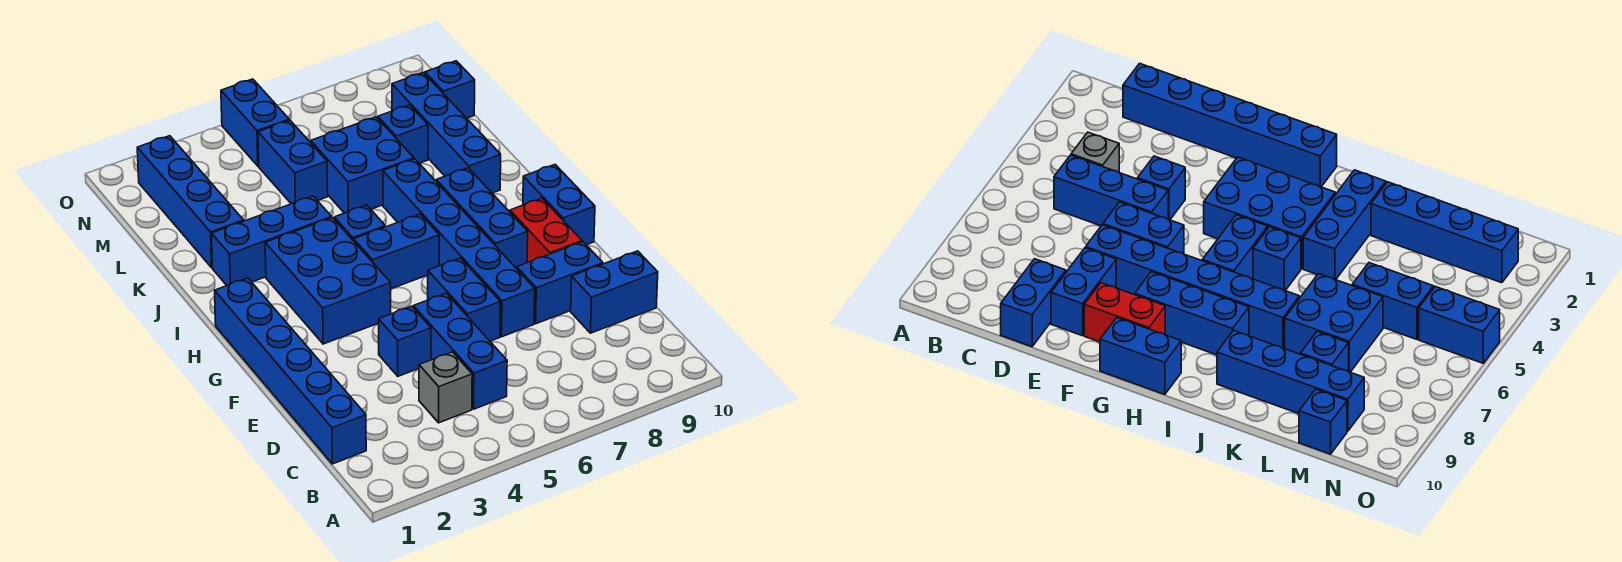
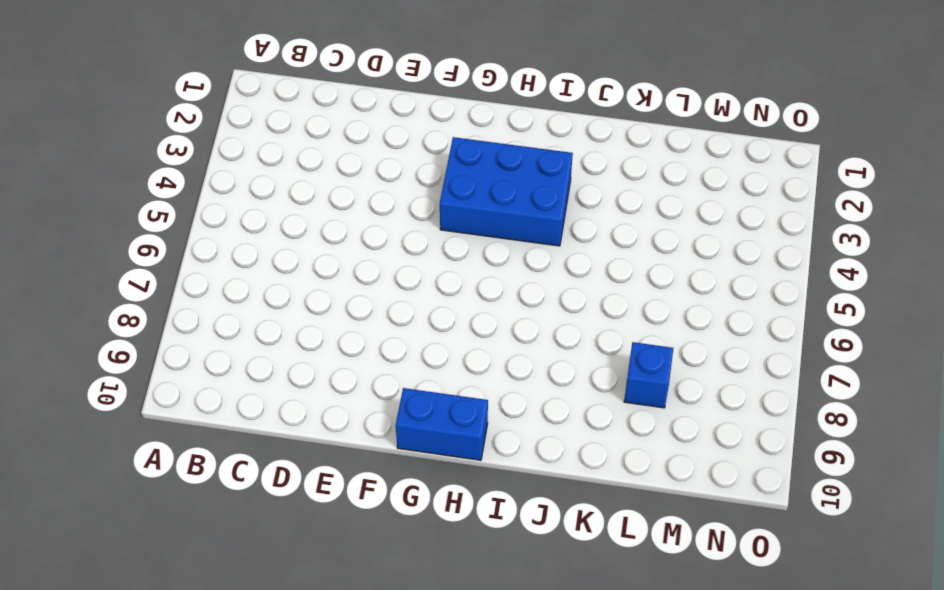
none -> blue brick C1:H1 level 1
none -> grey brick C4 level 1
none -> blue brick C5:E5 level 1

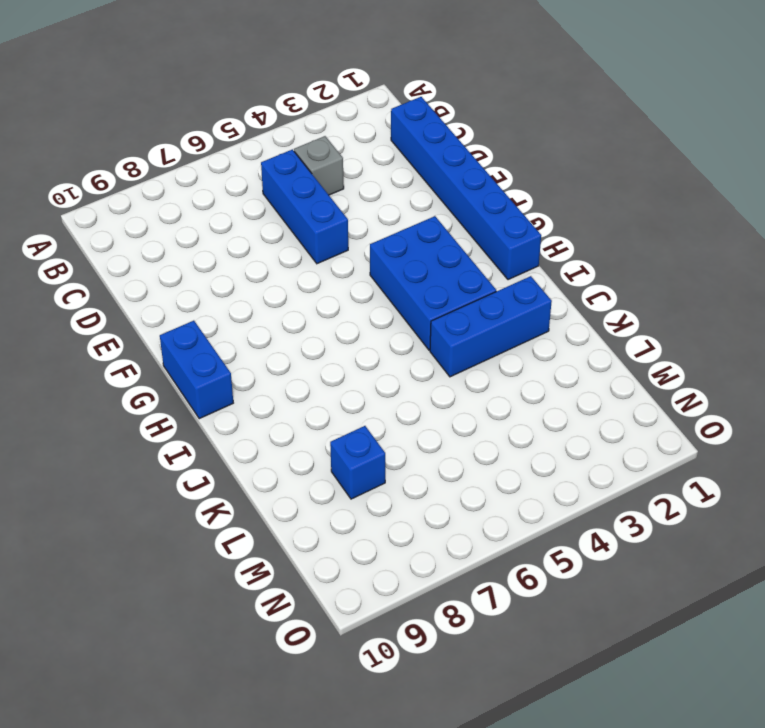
none -> blue brick D9:D10 level 1
none -> blue brick E4 level 1
none -> blue brick E6:F6 level 1

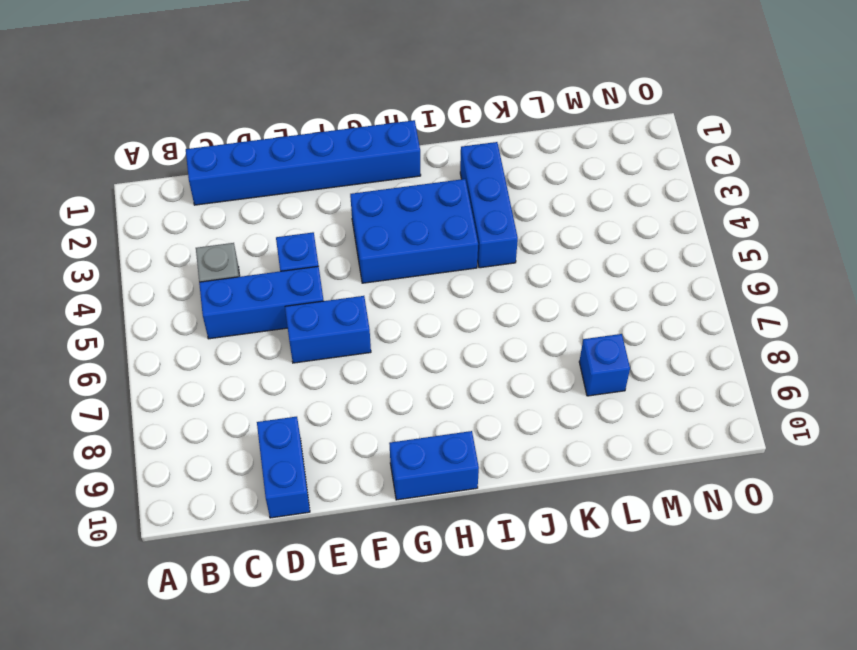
none -> blue brick E7:J7 level 1
none -> blue brick E8:E9 level 1
none -> red brick F9:G9 level 1

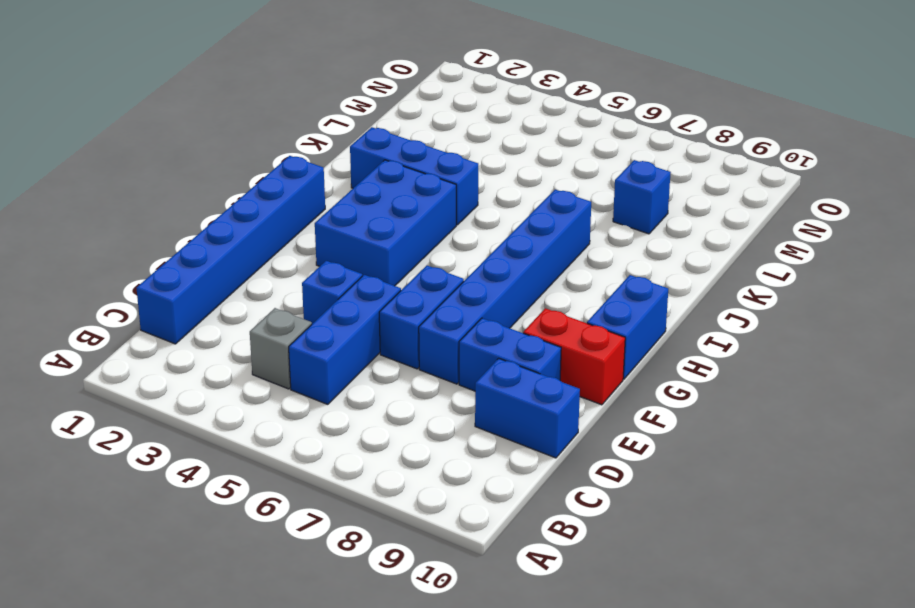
red brick F9:F10 level 1 -> red brick F9:G9 level 1
none -> blue brick G8:I8 level 1
none -> blue brick H5:H6 level 1
none -> blue brick I5 level 1

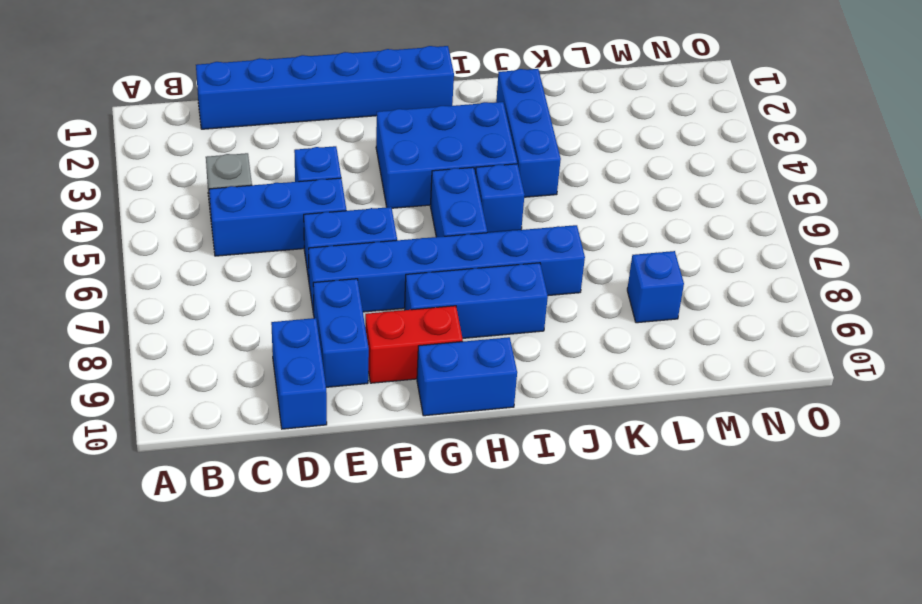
none -> blue brick J9:M9 level 1
none -> blue brick K2:N2 level 1
none -> blue brick K6:L7 level 1

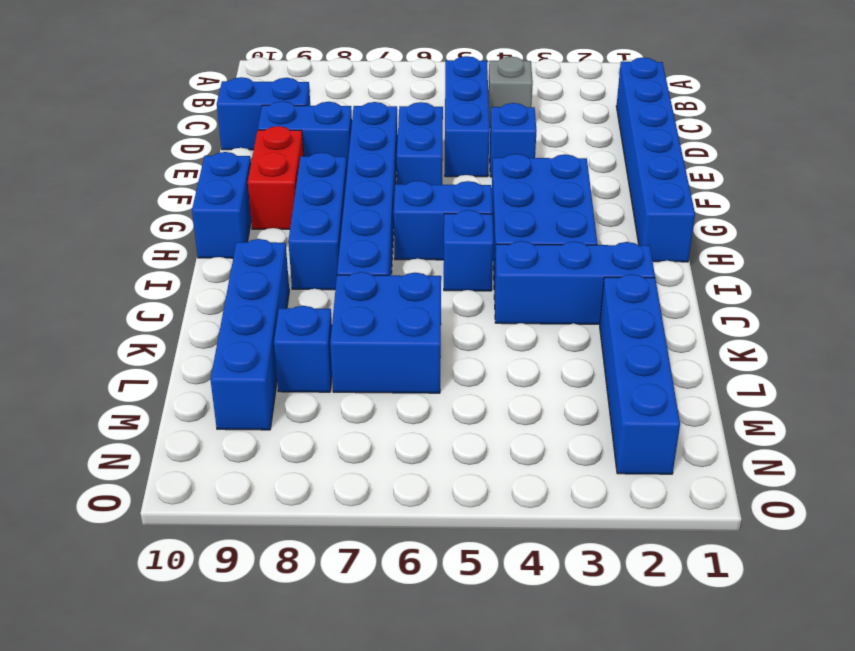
none -> blue brick L5:M5 level 1
none -> blue brick M10 level 1
none -> blue brick N5:O5 level 1

